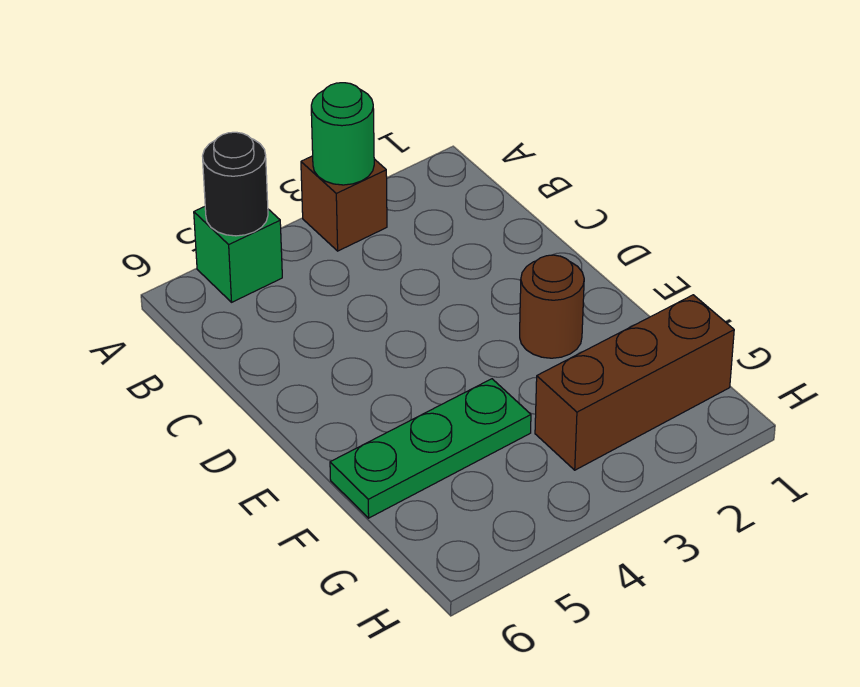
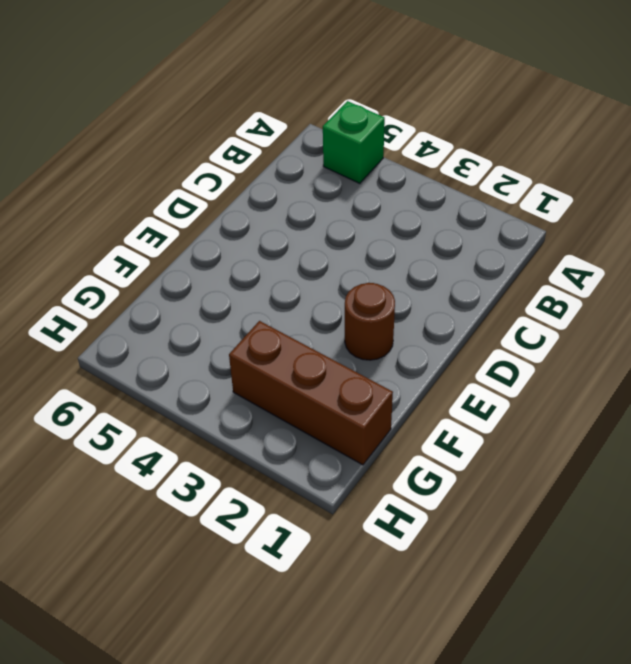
none -> brown brick A3 level 1
none -> green plate F4:F6 level 1

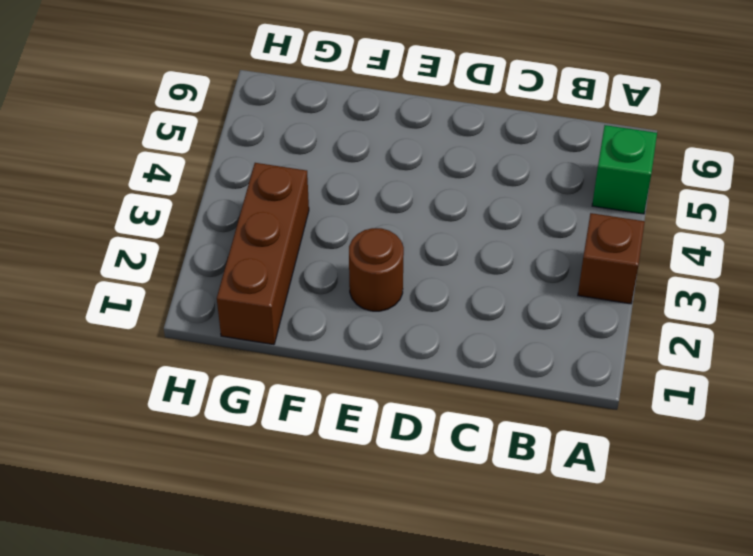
none -> green plate F4:F6 level 1
none -> green round brick A3 level 2

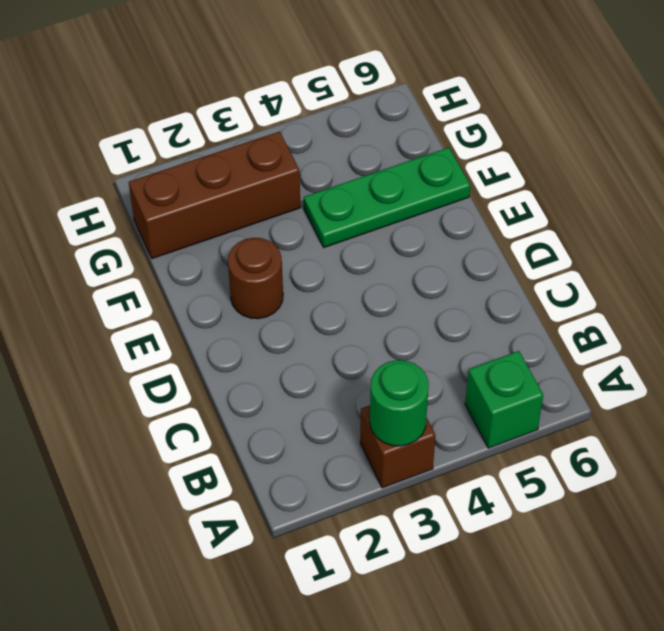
none -> black round brick A5 level 2

